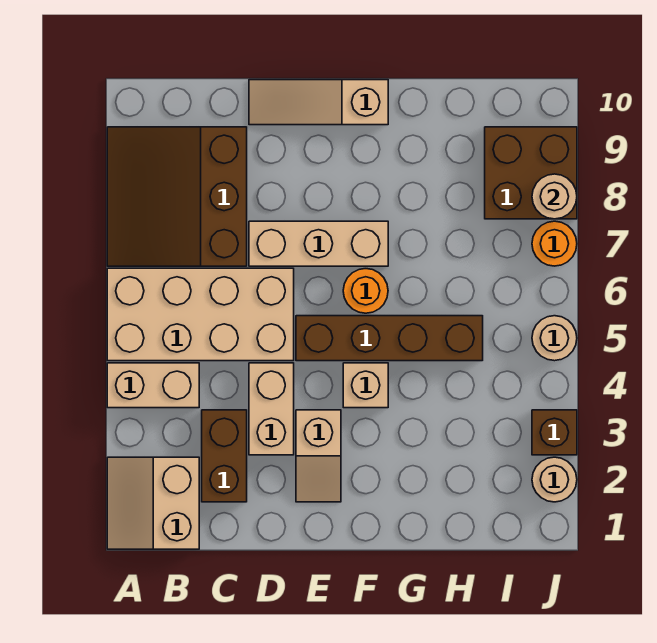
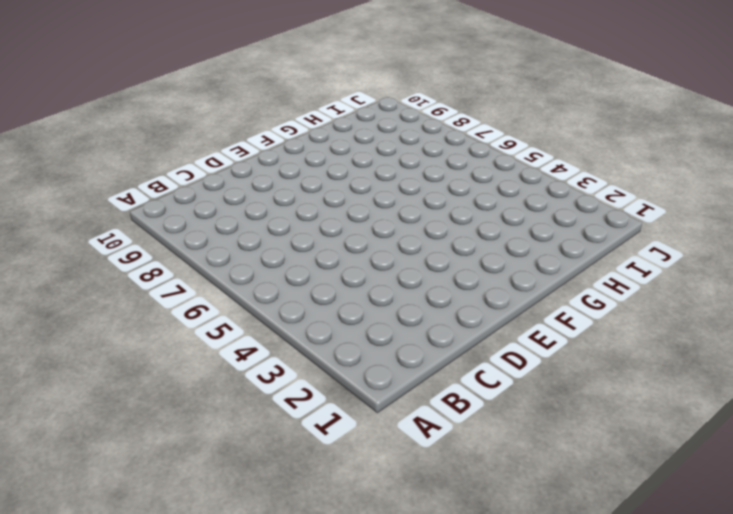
none -> tan slope A1:B2 level 1 top B
none -> tan brick A4:B4 level 1
none -> tan brick A5:D6 level 1

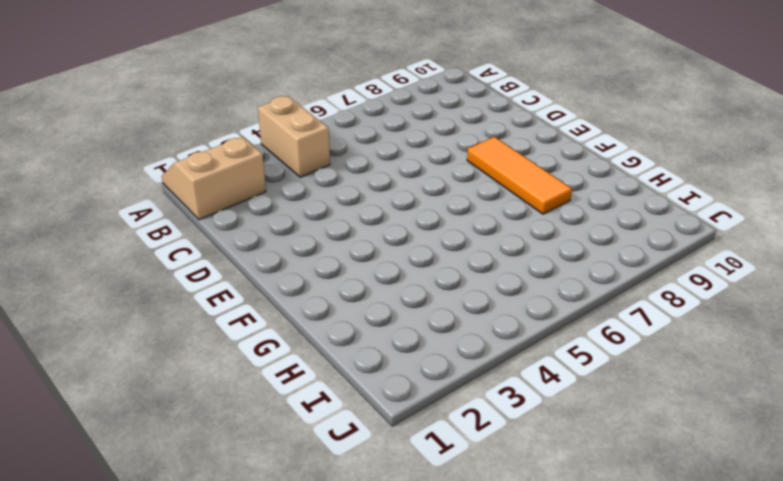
orange tile E8:G8 level 1 -> none
none -> tan brick A5:D6 level 1
none -> brown slope A7:C9 level 1 top C
none -> brown brick C2:C3 level 1

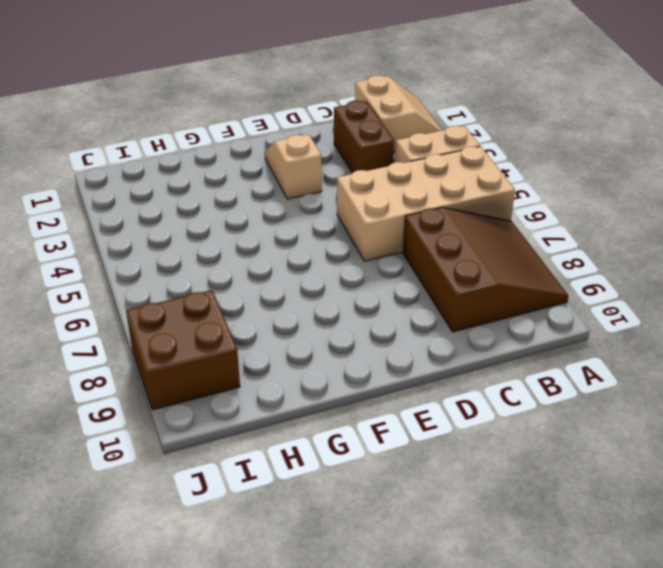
none -> tan brick D3:D4 level 1
none -> tan brick D7:F7 level 1
none -> tan slope D10:F10 level 1 top F

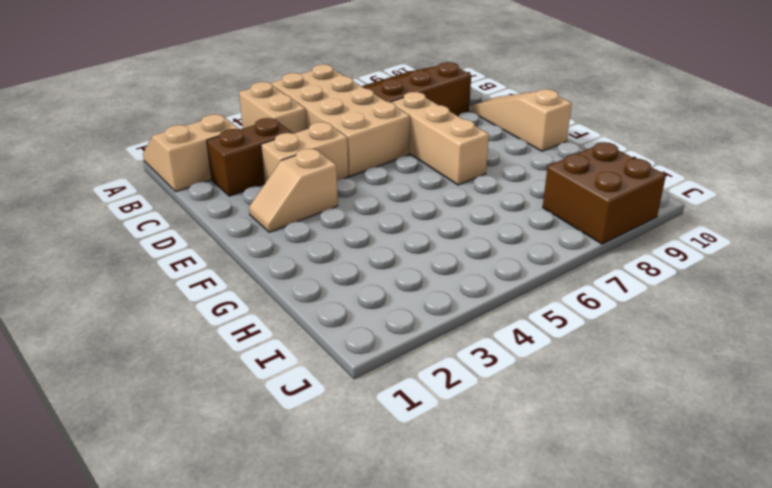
none -> brown brick E5:H5 level 1
none -> tan brick F4 level 1
none -> orange round brick F6 level 1

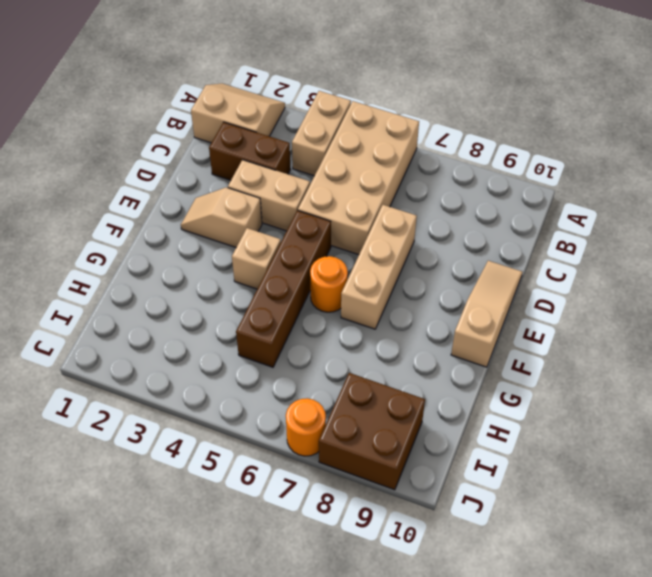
none -> brown slope A7:C9 level 1 top C
none -> tan round brick J2 level 1
none -> brown brick J3 level 1

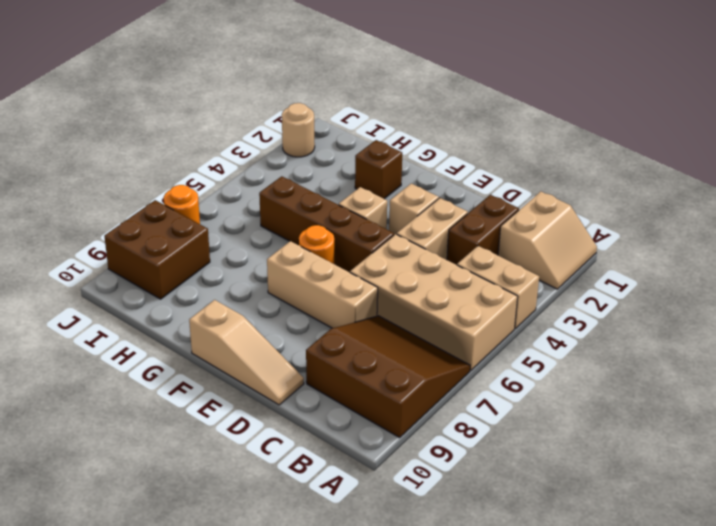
brown slope A7:C9 level 1 top 9 -> brown slope A7:C9 level 1 top C
brown brick G2 level 1 -> brown brick J3 level 1
none -> tan round brick J5 level 1
none -> tan round brick J8 level 2

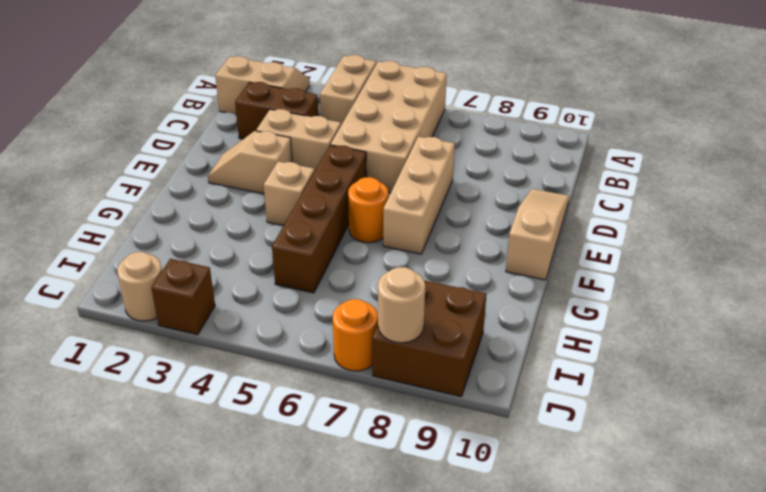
none -> brown slope A7:C9 level 1 top C
none -> tan round brick J5 level 1

